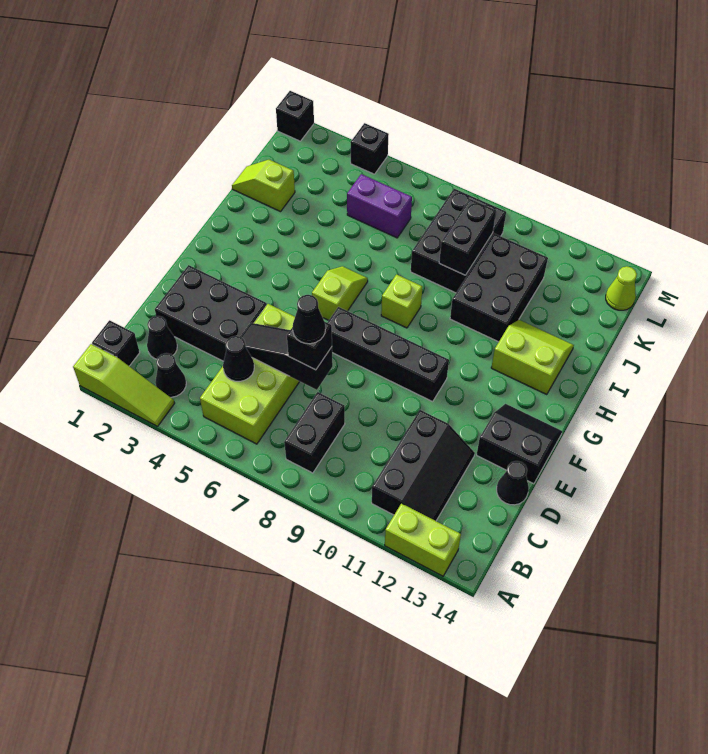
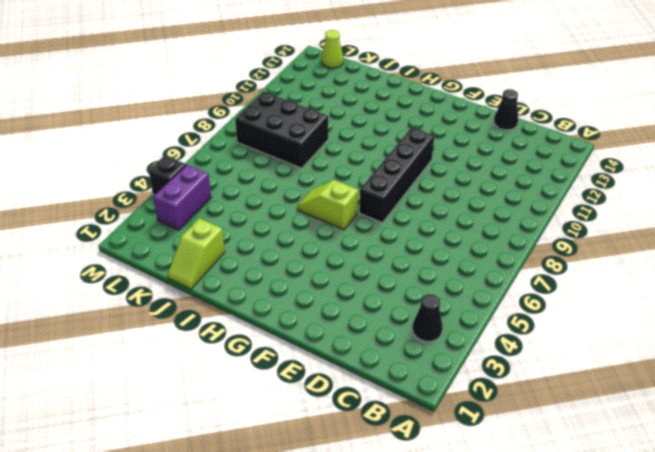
purple brick L3:L4 level 1 -> purple brick K5:K6 level 1
none -> lime slope A1:A3 level 1 top 1
none -> lime brick A12:A13 level 1
none -> black brick B1 level 1

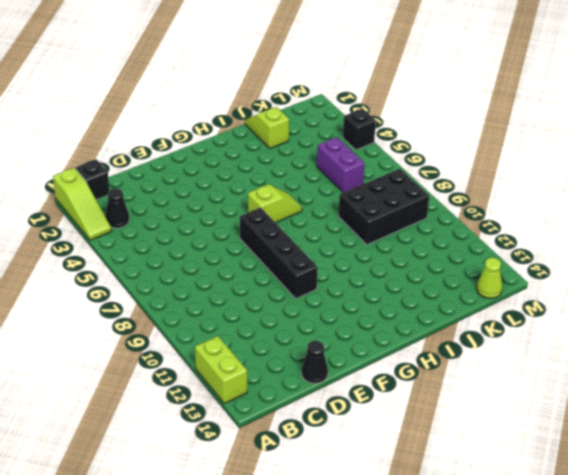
none -> lime brick B5:E6 level 1
none -> black brick B8:C8 level 1
none -> black slope B11:D12 level 1 top 11

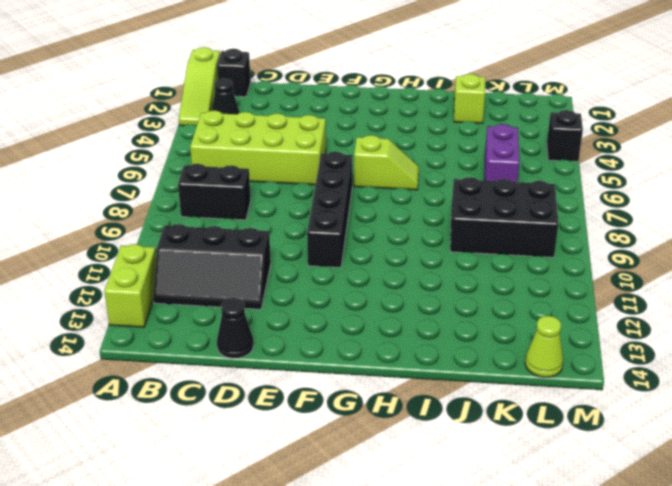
none -> black cone C2 level 1
none -> black brick D2:E4 level 1
none -> black slope E13:F14 level 1 top E

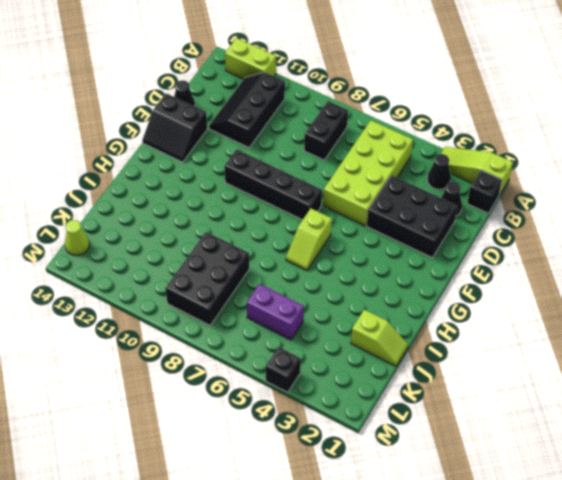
none -> lime brick H8 level 1
none -> lime slope H12:I13 level 1 top H
none -> black brick I10:K11 level 1

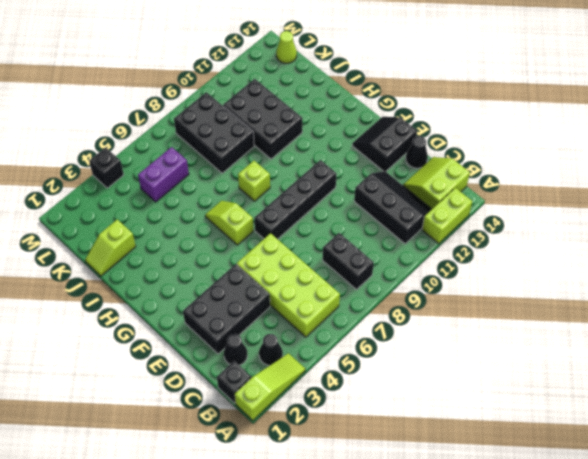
lime slope B13:C14 level 1 top B -> lime slope H12:I13 level 1 top H
none -> black brick M1 level 1
none -> black cone C5 level 2
none -> black slope D5:D7 level 2 top 7

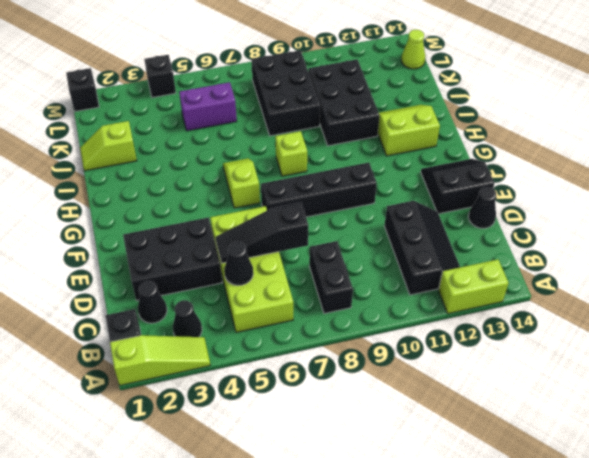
none -> black brick J9:K9 level 2
none -> black brick D7 level 3
none -> black cone D7 level 4

